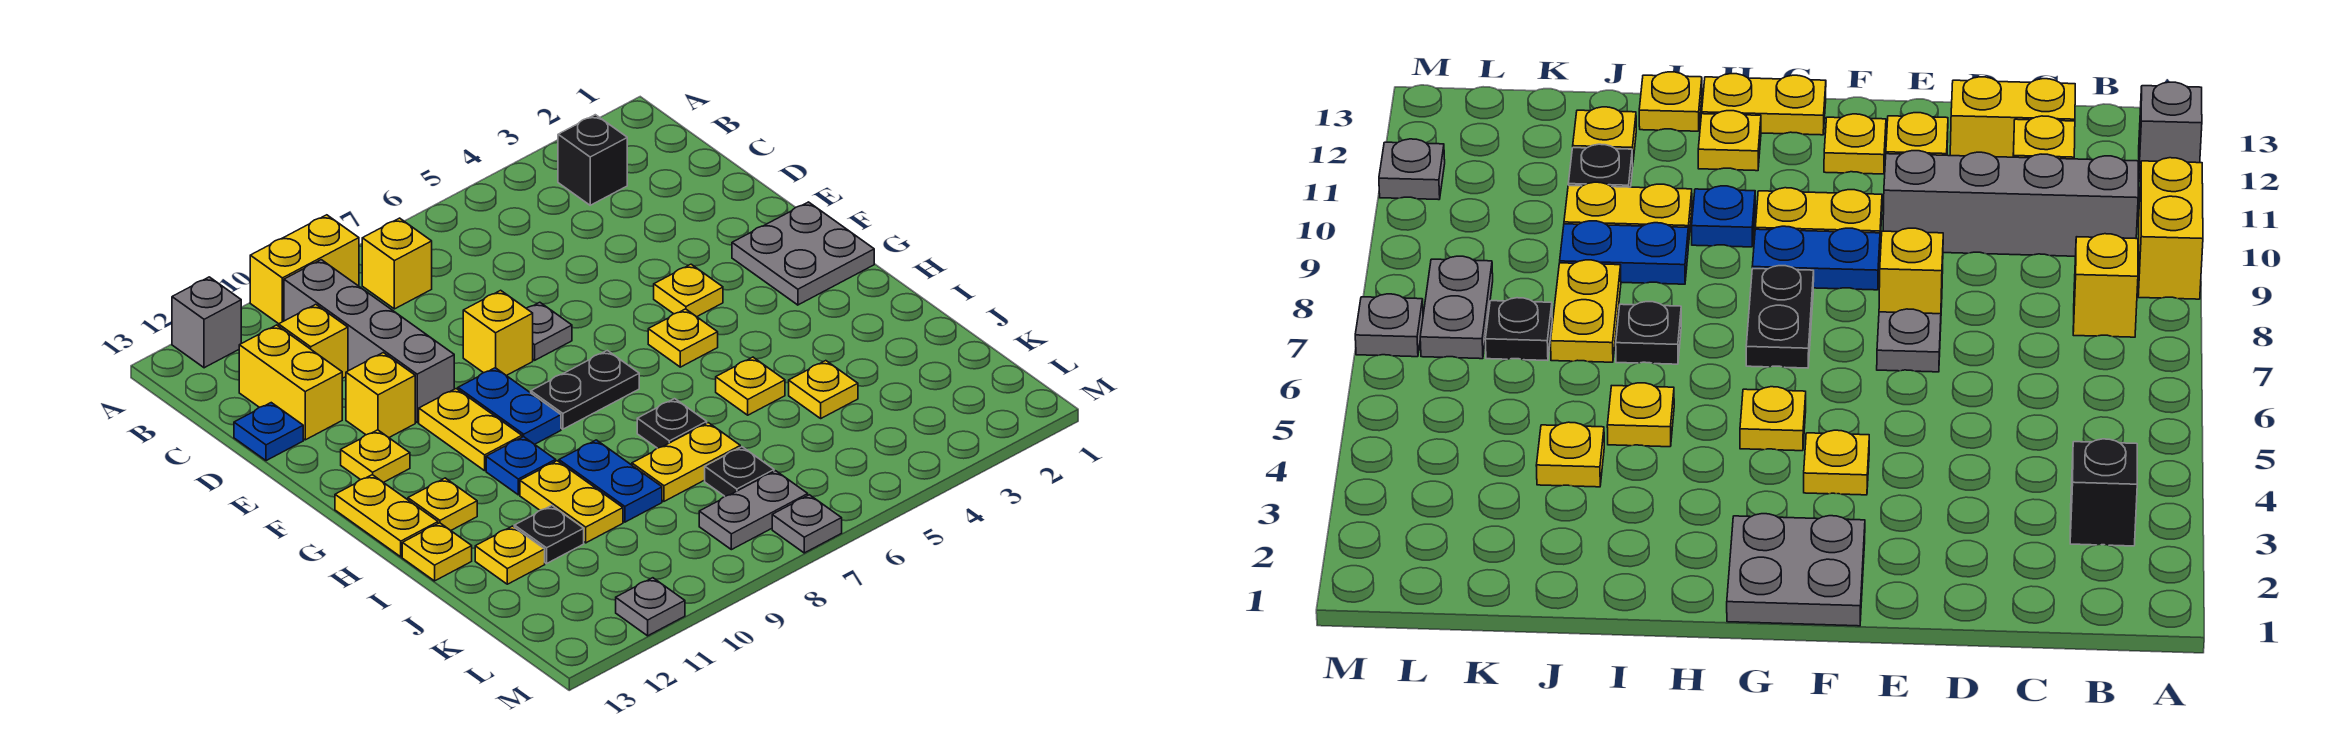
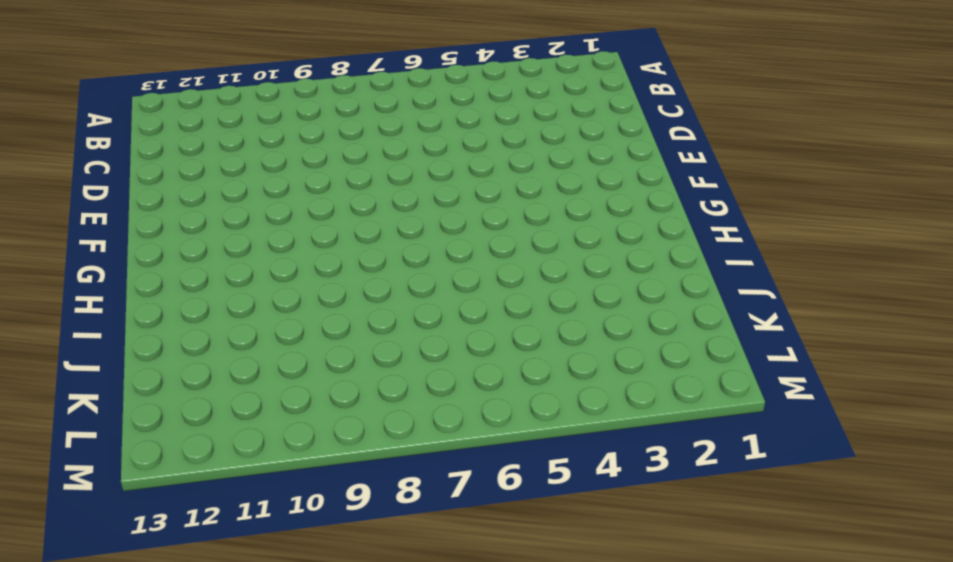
none -> yellow brick A9:A10 level 1
none -> grey brick A12 level 1
none -> black brick B3 level 1
none -> yellow brick B8 level 1

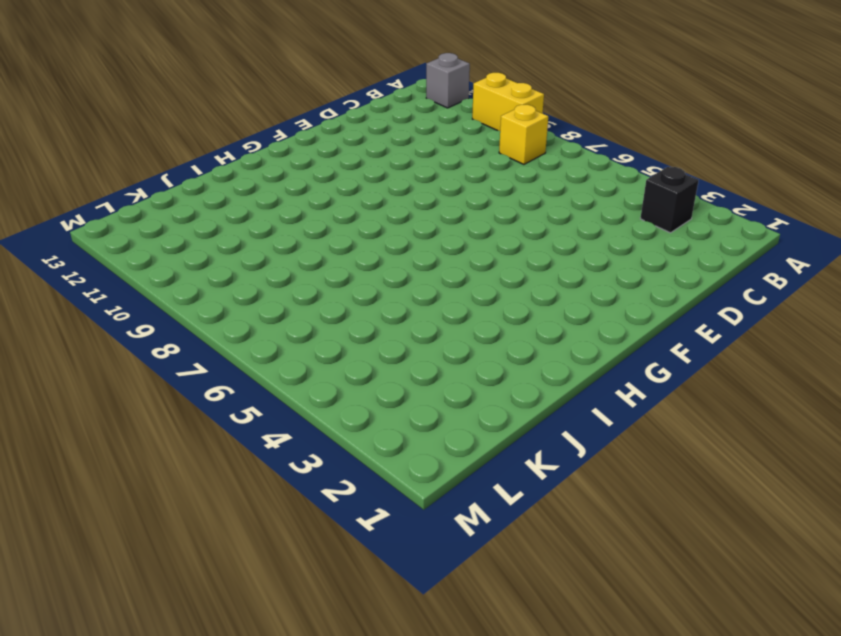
none -> grey brick B10:E10 level 1
none -> yellow brick C11 level 1
none -> yellow brick C12:D12 level 1
none -> blue plate D13 level 1

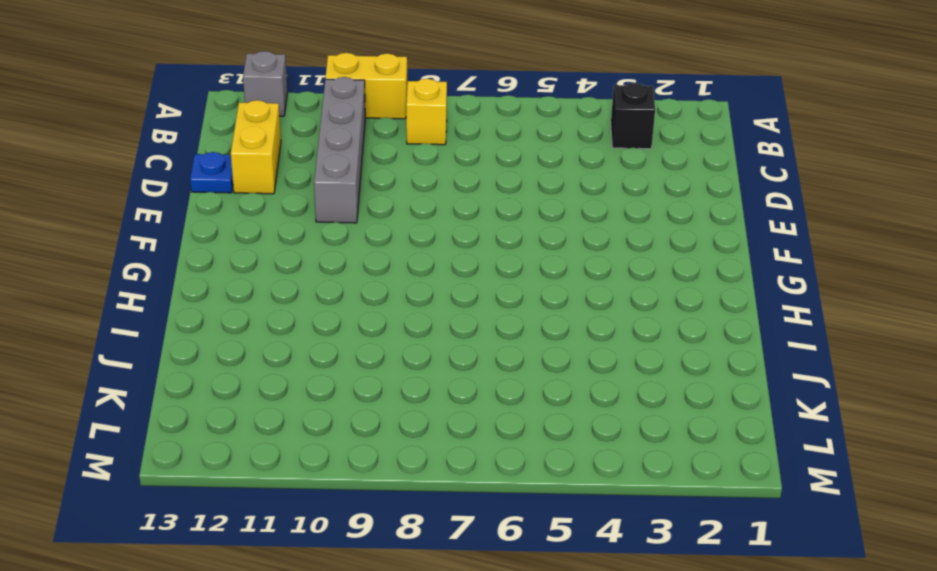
none -> yellow brick C11 level 1
none -> grey plate E7 level 1
none -> yellow brick E8 level 1
none -> yellow brick E11 level 1

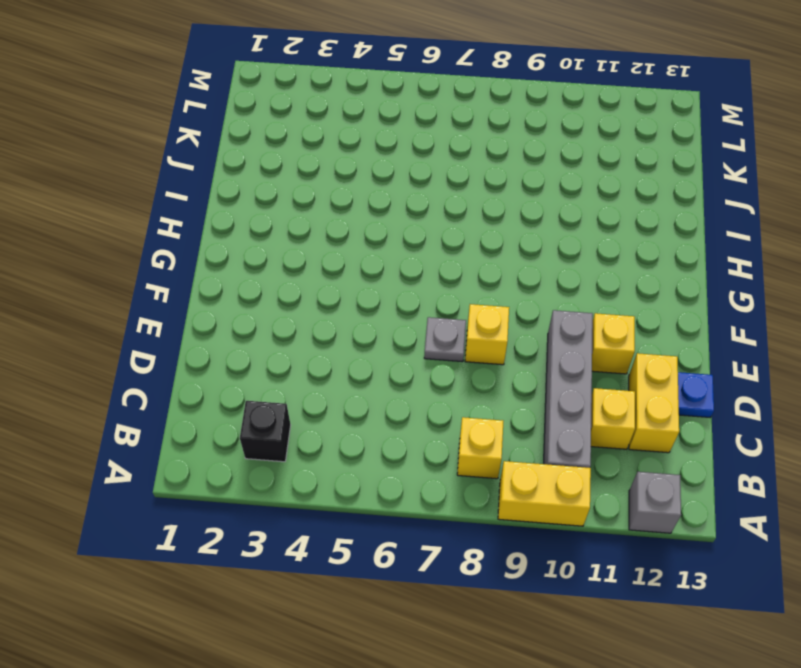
none -> grey plate F1:G2 level 1
none -> yellow plate F4 level 1
none -> blue plate F9:G9 level 1
none -> yellow plate F10:G10 level 1

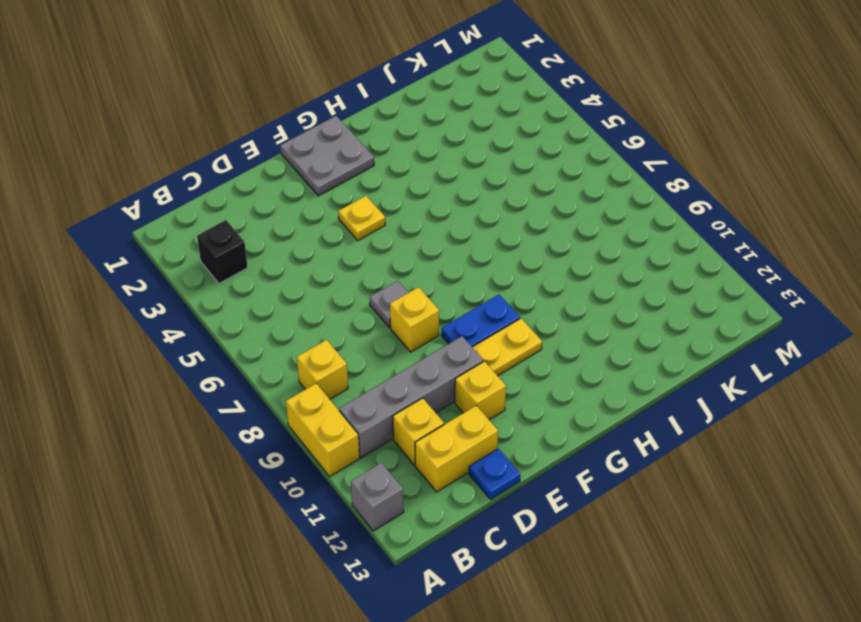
none -> yellow plate F12 level 1
none -> yellow plate G5 level 1
none -> black plate G7:G8 level 1
none -> yellow plate G13:H13 level 1

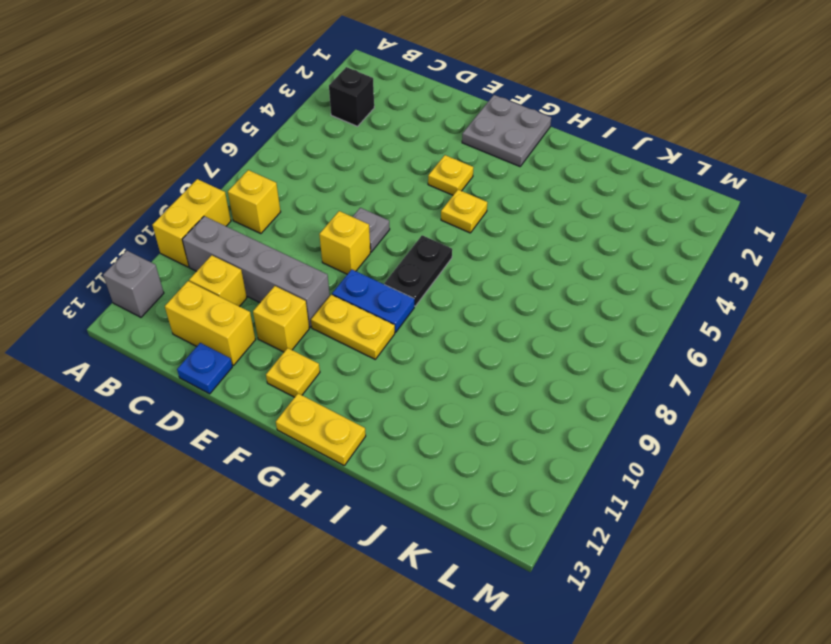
none -> blue plate H10 level 1
none -> yellow plate H12 level 1
none -> yellow plate I5 level 1
none -> black plate I7 level 1

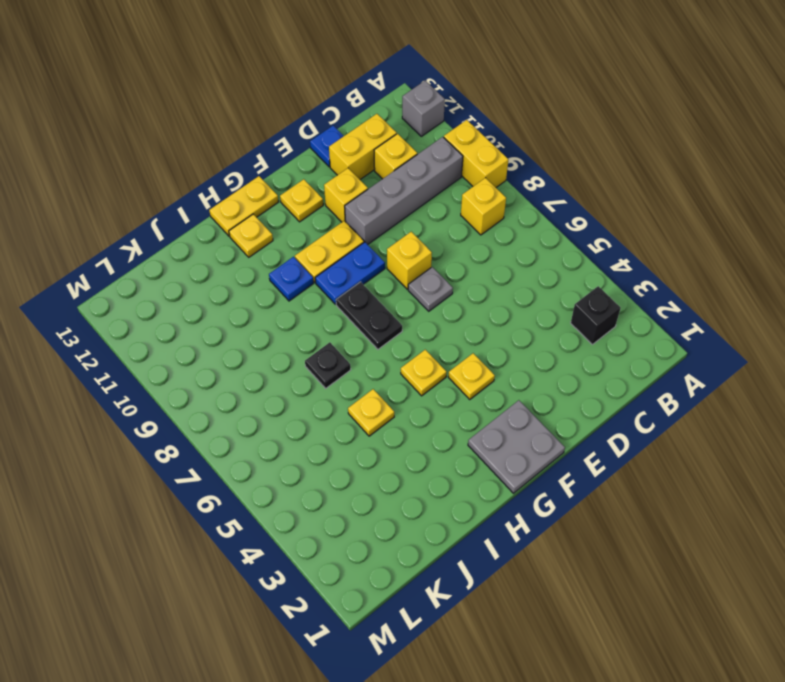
none -> blue plate I9:J9 level 1
none -> yellow plate I10:J10 level 1
none -> yellow plate I13 level 1
none -> yellow plate J4 level 1

